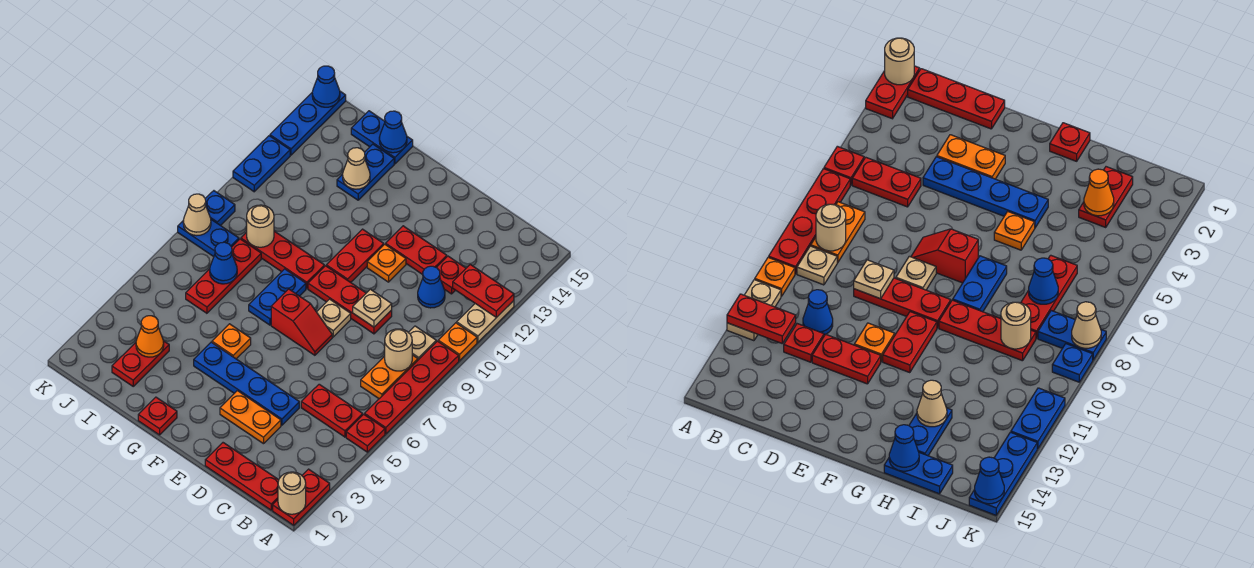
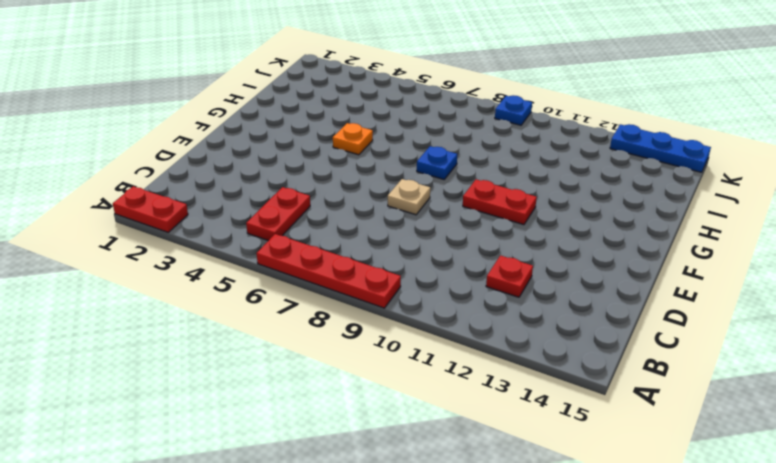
blue plate G8 level 1 -> blue plate G7:G8 level 1
none -> red plate A5 level 1
none -> orange plate A10 level 1
none -> tan plate A11:A12 level 1
none -> red plate B1:D1 level 1

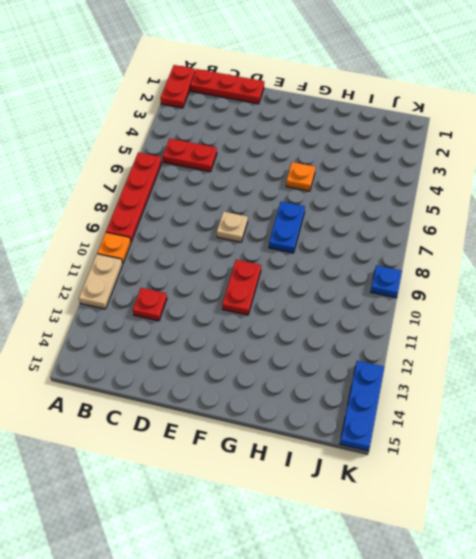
none -> red plate A5 level 1
none -> orange plate B7:B8 level 1
none -> tan plate B9 level 1
none -> blue cone C11 level 1

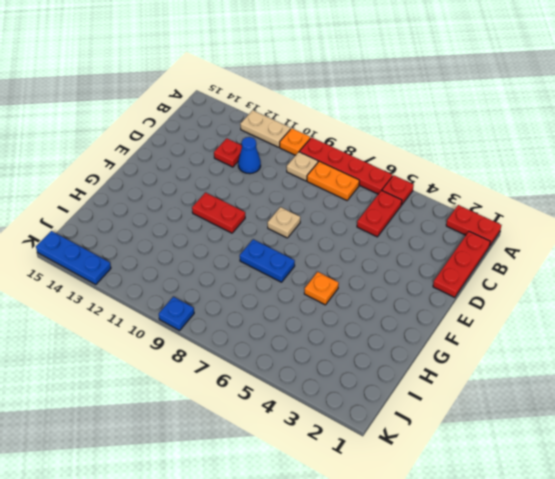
none -> orange plate D3:E3 level 1
none -> blue plate D4:G4 level 1
none -> red plate D9:F9 level 1
none -> red plate D12:E12 level 1

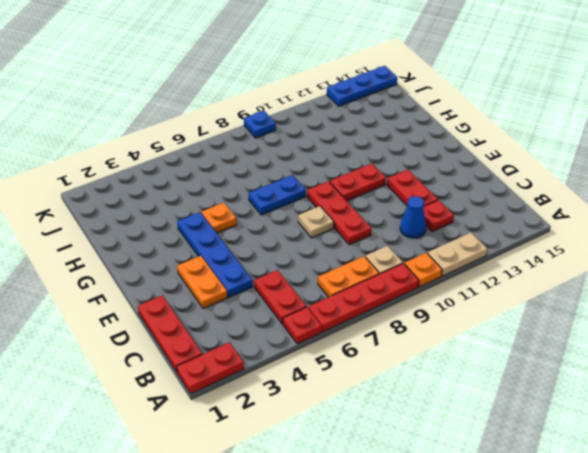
none -> red slope E7:F7 level 1 top F
none -> orange plate E11 level 1
none -> red plate G1 level 1
none -> red plate G9:I9 level 1

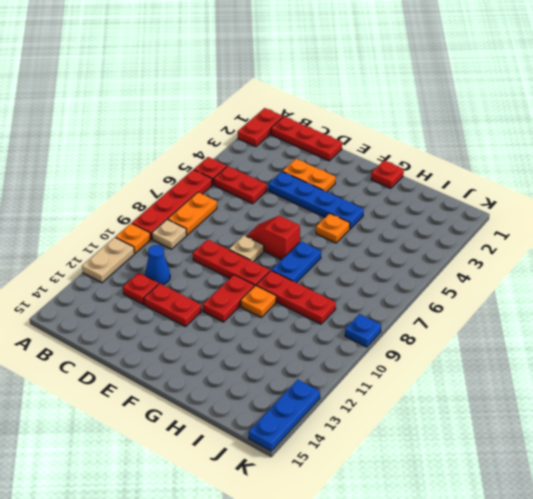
orange plate G10 level 1 -> orange plate E11 level 1
none -> blue plate H13:H14 level 1
none -> blue plate H15:I15 level 1
none -> red plate I2:I3 level 1
none -> red plate I6:I8 level 1

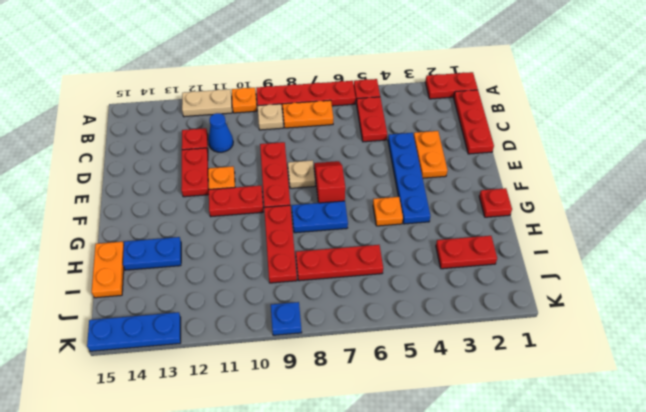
orange plate H15:I15 level 1 -> blue plate H15:I15 level 1
none -> blue plate J8:K8 level 1
none -> blue plate K11:K12 level 1
none -> tan round brick A1 level 2
none -> red plate A12:B12 level 2

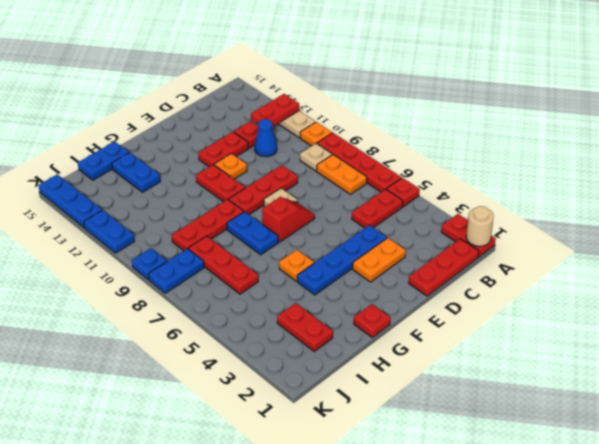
none -> tan round brick B8 level 2
none -> tan plate D9 level 2
none -> tan cone H13 level 2
none -> blue cone H15 level 2

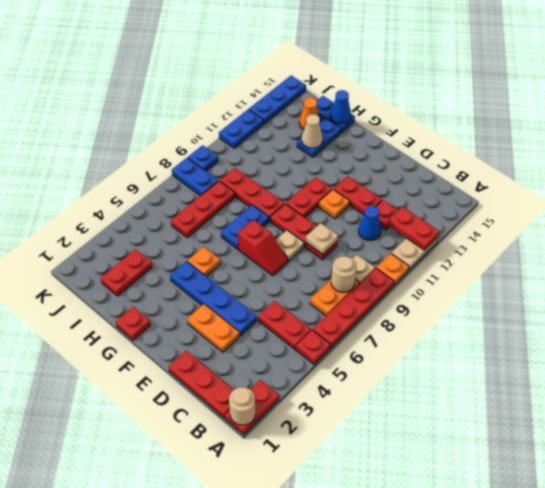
orange cone I14 level 1 -> orange cone I3 level 2
none -> blue cone I7 level 2
none -> tan round brick I9 level 2
none -> tan cone K8 level 2
none -> blue cone K15 level 2

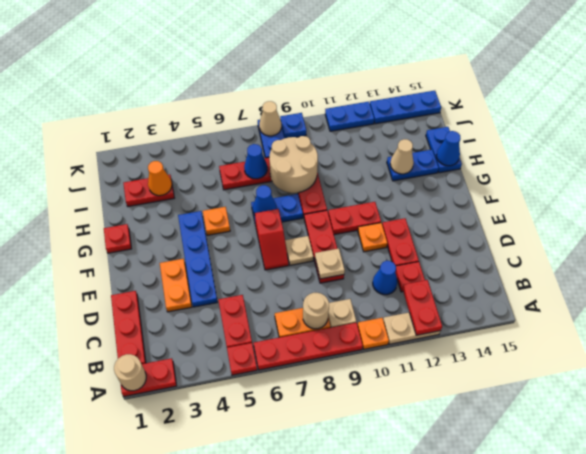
blue cone G7 level 2 -> blue cone K15 level 2
tan round brick H8:I9 level 2 -> tan round brick I9 level 2

